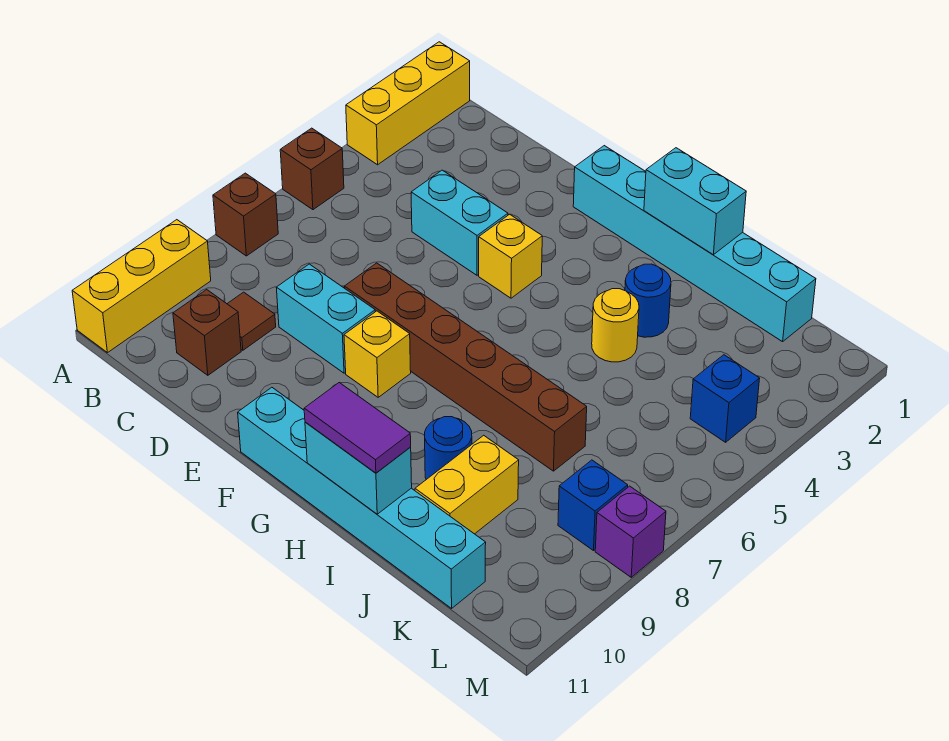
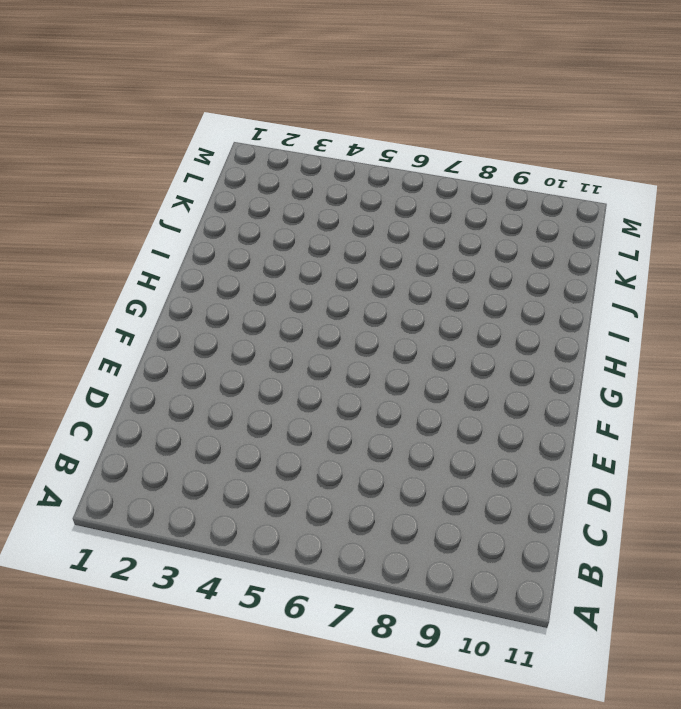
none -> yellow brick A1:A3 level 1
none -> brown brick A5 level 1
none -> brown brick A7 level 1

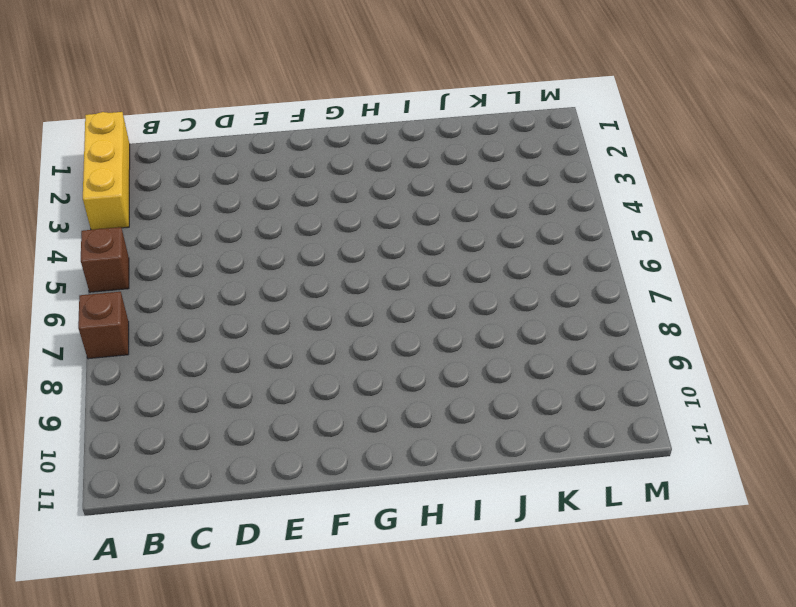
none -> yellow brick A9:A11 level 1
none -> brown tile C9 level 1
none -> brown brick C10 level 1

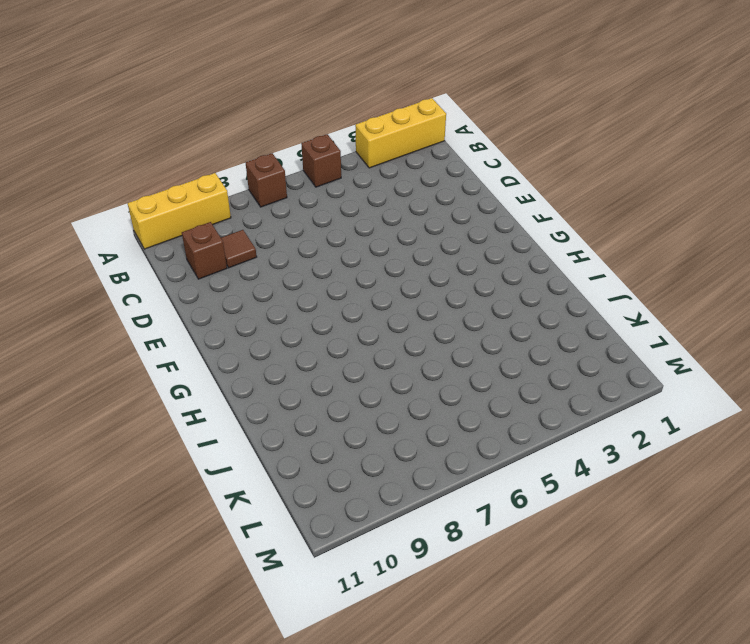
none -> cyan brick D4:E4 level 1
none -> cyan brick D8:E8 level 1
none -> brown brick E7:J7 level 1

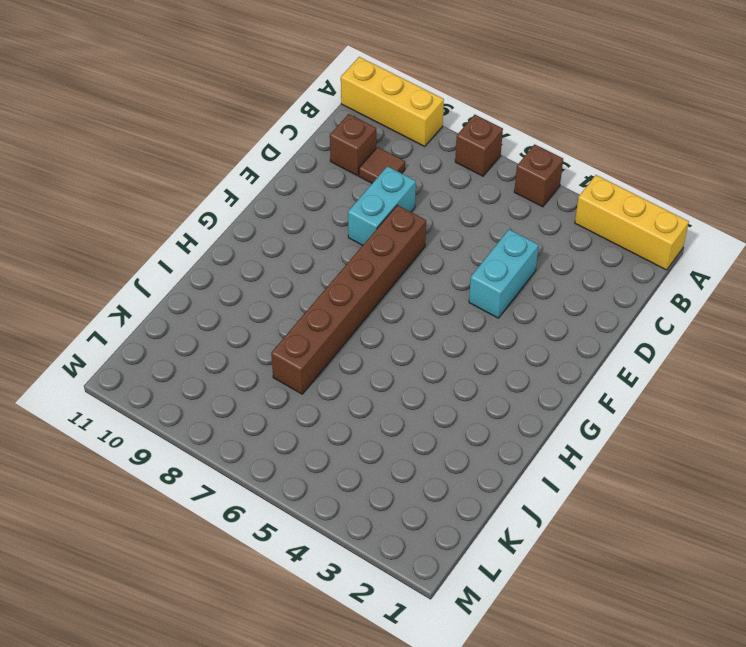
none -> cyan brick F1:K1 level 1
none -> yellow brick F4 level 1
none -> yellow brick F8 level 1

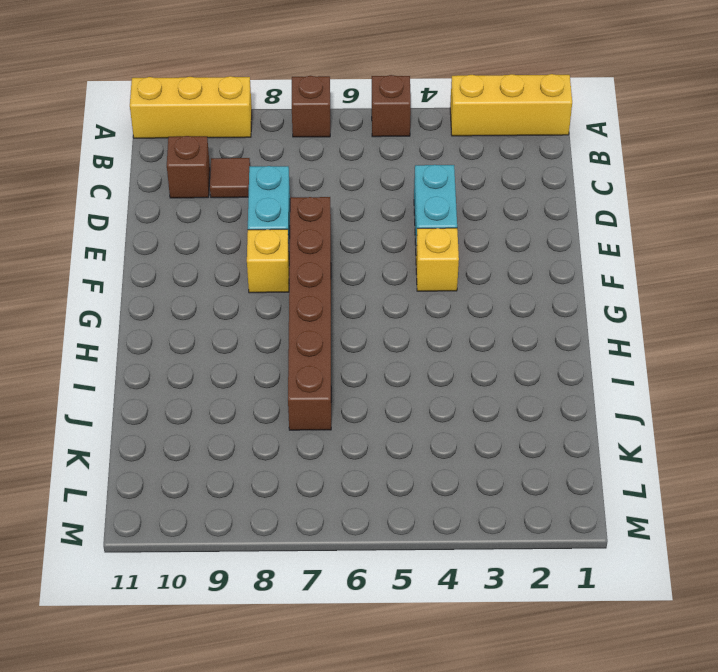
none -> cyan brick F1:K1 level 1
none -> cyan brick F11:K11 level 1
none -> blue round brick I3 level 1

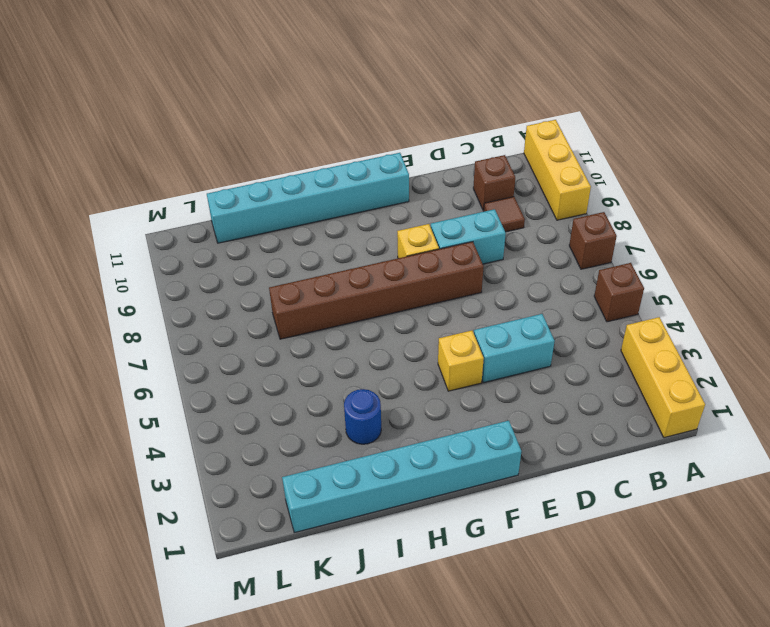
none -> yellow round brick I4 level 1
none -> blue round brick I9 level 1
none -> yellow brick J9:J10 level 1

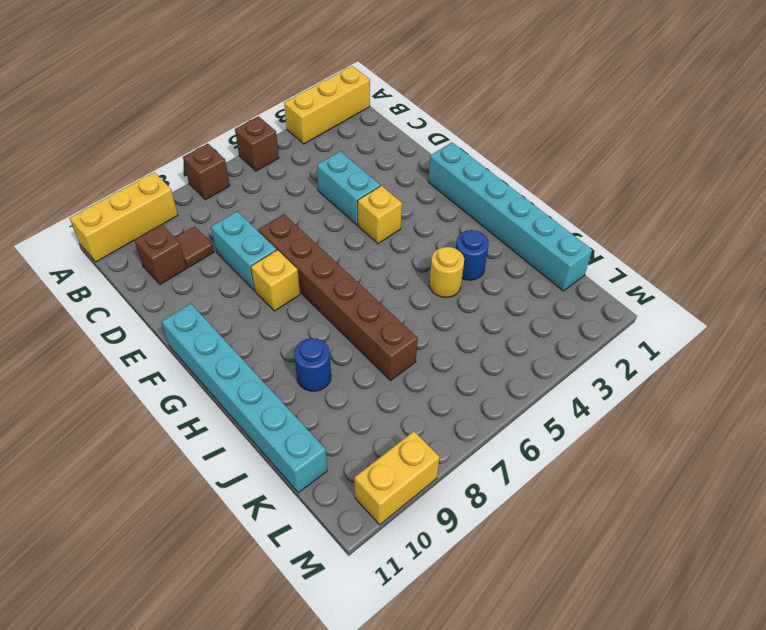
yellow brick M9:M10 level 1 -> yellow brick J9:J10 level 1
none -> blue brick L4 level 1
none -> blue brick L8 level 1
none -> purple brick M8 level 1

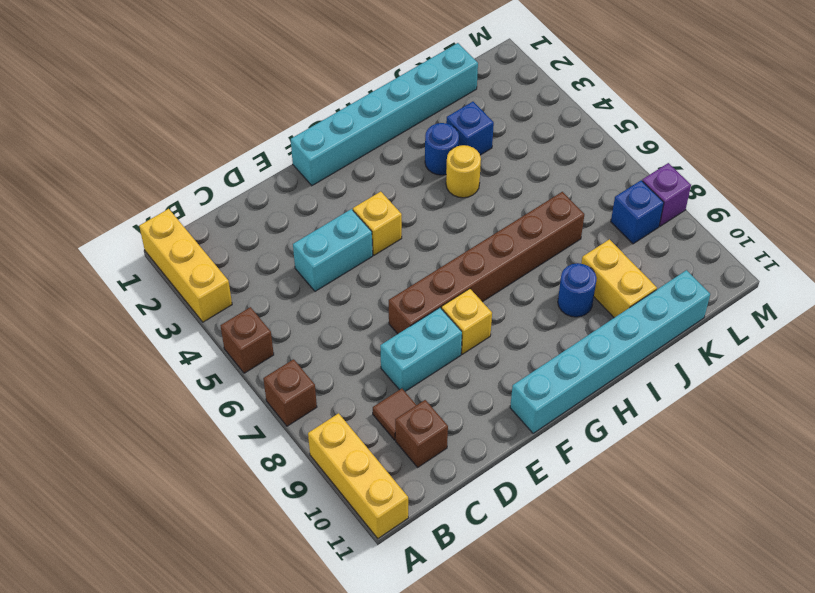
blue brick J3 level 1 -> blue brick L4 level 1
none -> cyan brick H1:I1 level 2
none -> cyan brick H11:I11 level 2
none -> purple tile H11:I11 level 3

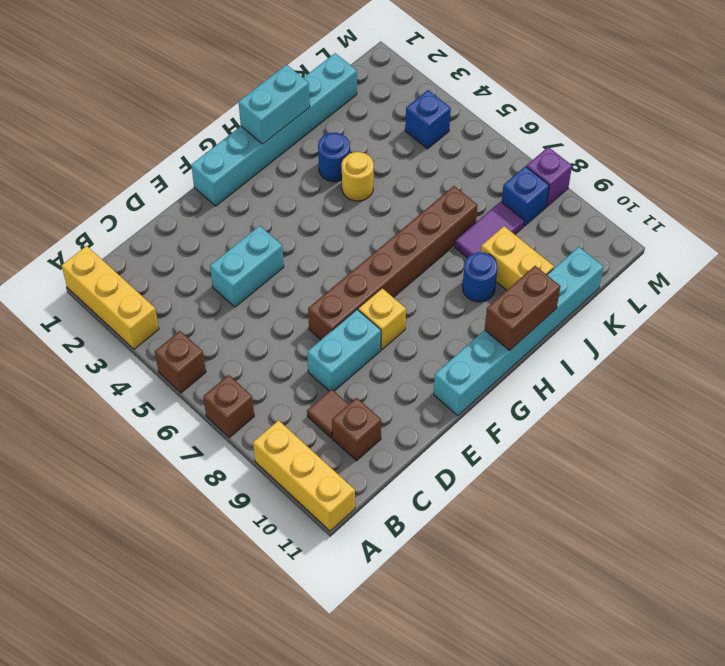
brown brick H11:I11 level 2 -> cyan brick H11:I11 level 2
purple tile J8:K8 level 1 -> purple tile H11:I11 level 3
none -> yellow brick F4 level 1

